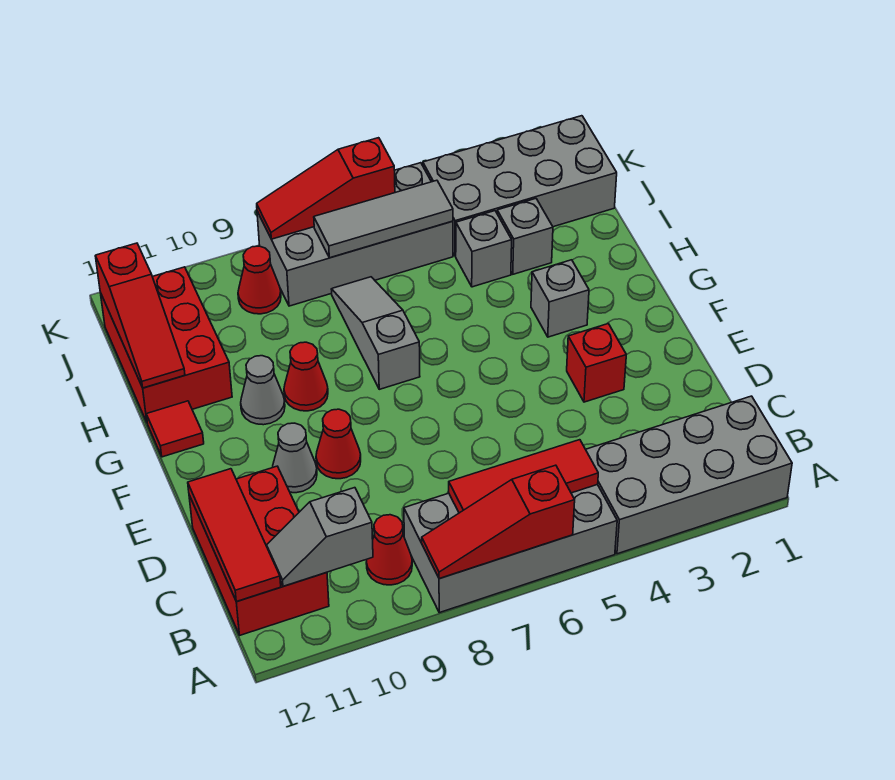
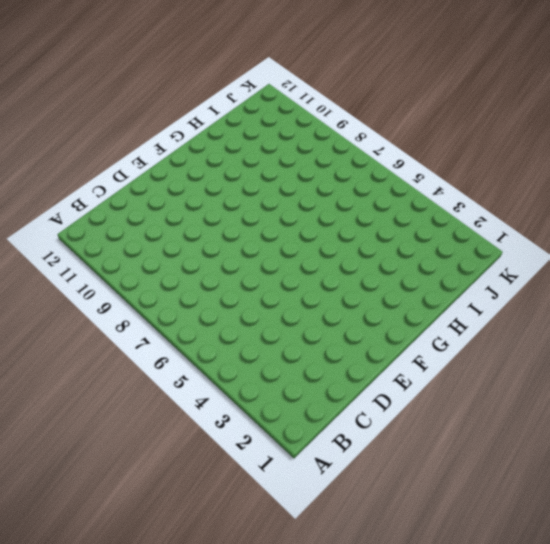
none -> grey brick A1:B4 level 1
none -> grey brick A5:B8 level 1
none -> red cone B9 level 1

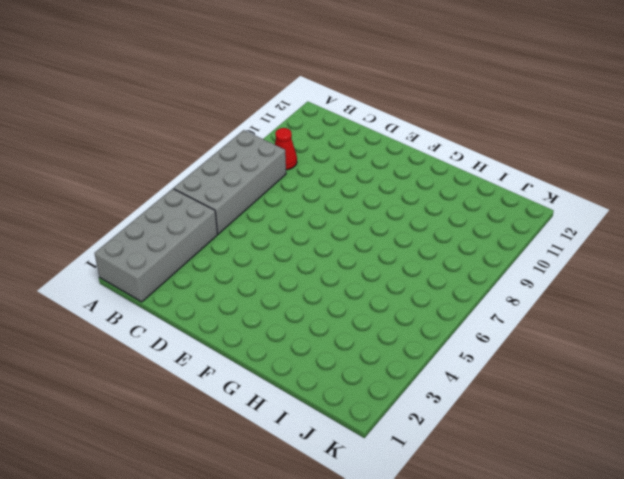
none -> red brick B11:D12 level 1
none -> red brick E3 level 1
none -> red cone E9 level 1

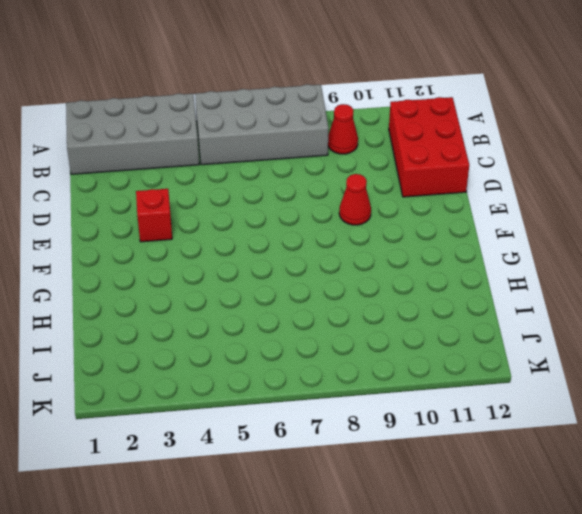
none -> grey cone E10 level 1
none -> grey brick G3 level 1
none -> grey slope G7:I7 level 1 top G

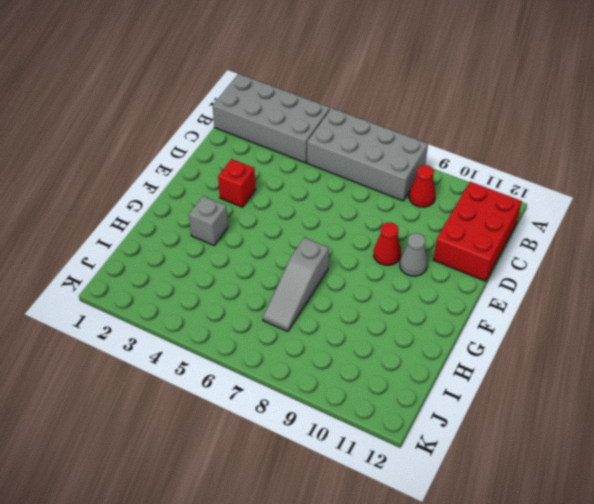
none -> red cone G9 level 1
none -> grey cone G10 level 1
none -> red tile G12 level 1

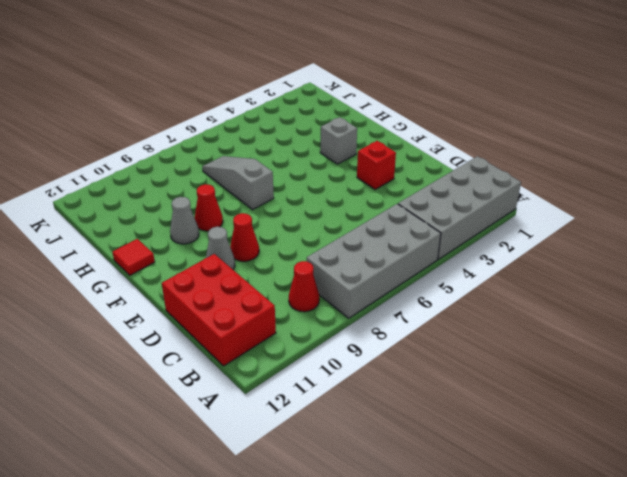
none -> red brick H11:J12 level 1
none -> grey brick I3 level 1
none -> grey brick I4 level 1

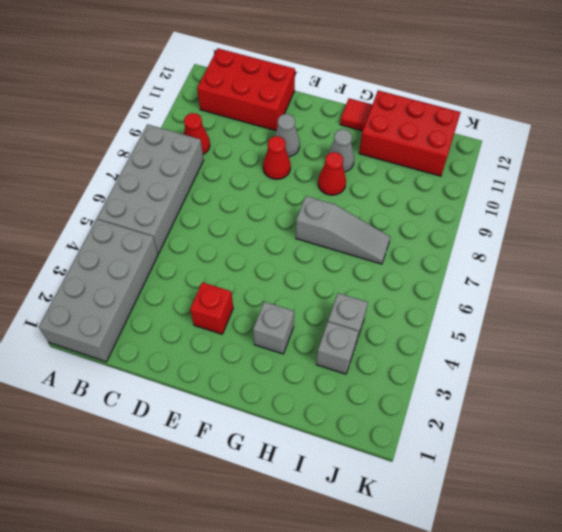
none -> grey brick J1:K4 level 1
none -> grey brick J5:K8 level 1
none -> red cone J9 level 1

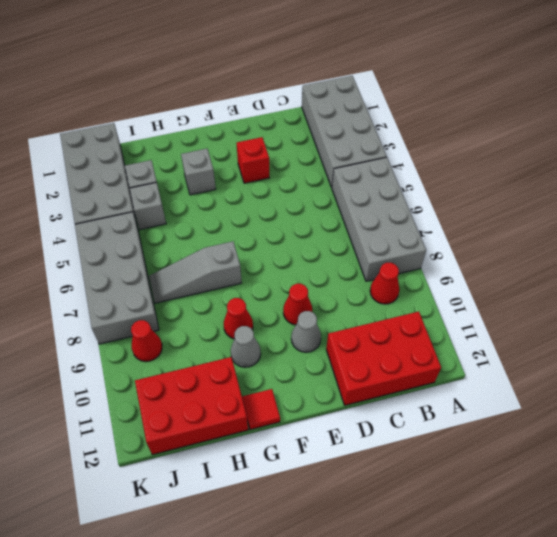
none -> red slope A6:A8 level 2 top 6
none -> red tile B5:B7 level 2
none -> grey slope B10:B11 level 2 top 10

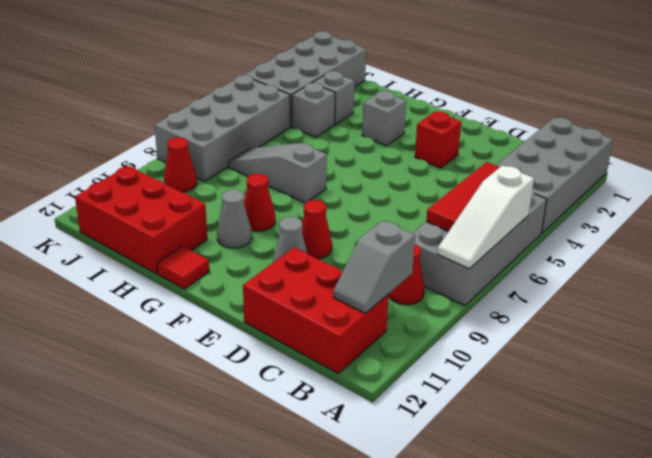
white slope A6:A8 level 2 top 6 -> red slope A6:A8 level 2 top 6
none -> red tile B12:D12 level 2
none -> red slope H12:J12 level 2 top J
none -> grey tile J5:J7 level 2

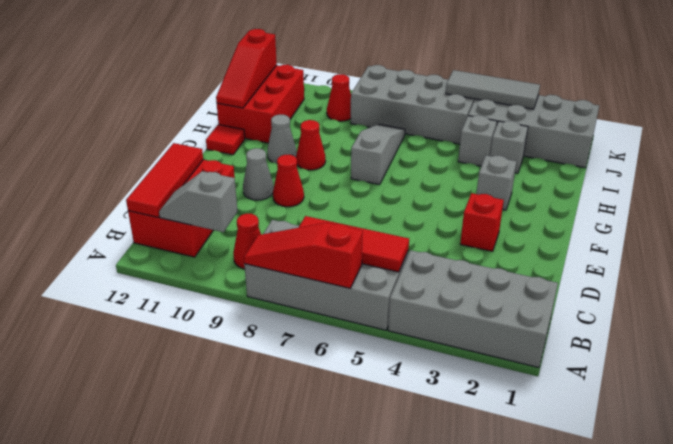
grey tile K3:K5 level 2 -> grey tile J5:J7 level 2
none -> red slope K6:K8 level 2 top 6

